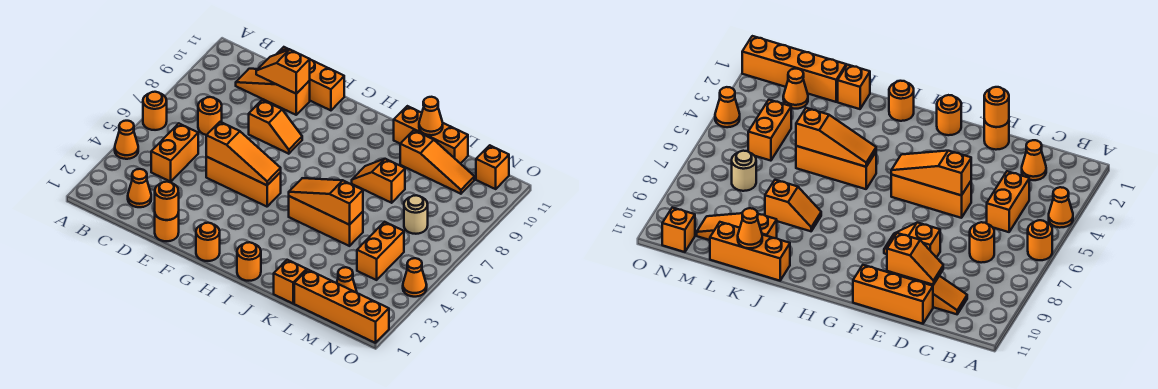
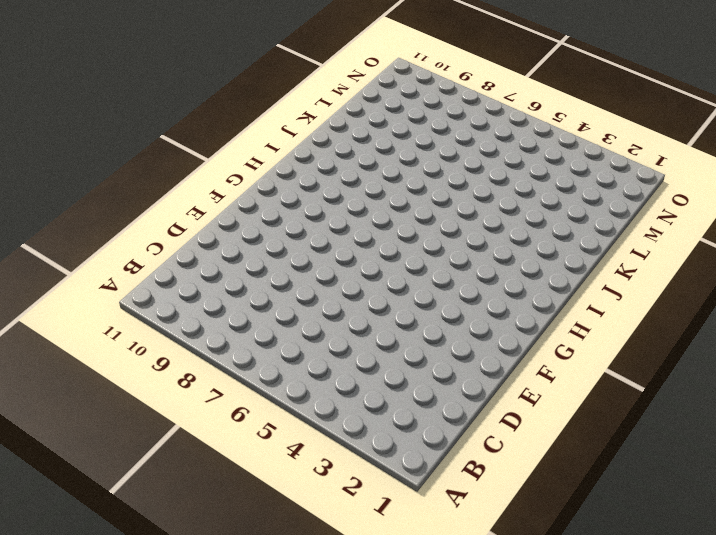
none -> orange cone A4 level 1
none -> orange round brick A6 level 1
none -> orange cone C2 level 1

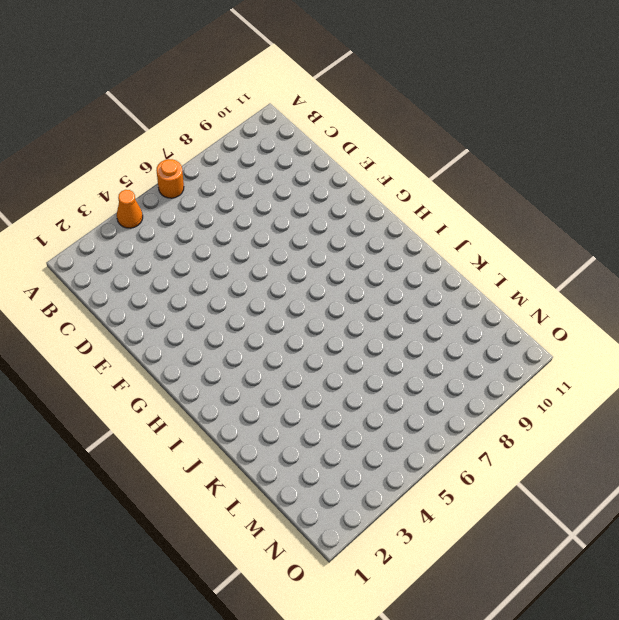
none -> orange cone C2 level 1
none -> orange brick C4:C5 level 1
none -> orange round brick C7 level 1

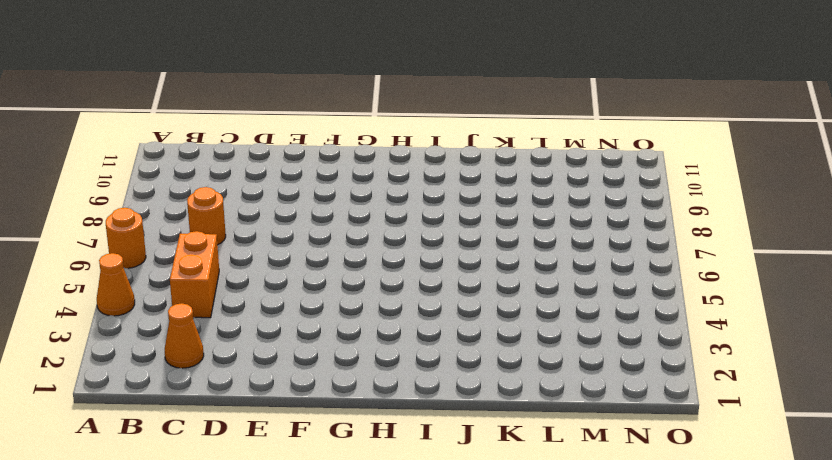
none -> orange slope C10:E10 level 1 top E
none -> orange brick D11:F11 level 1
none -> orange round brick E1 level 1

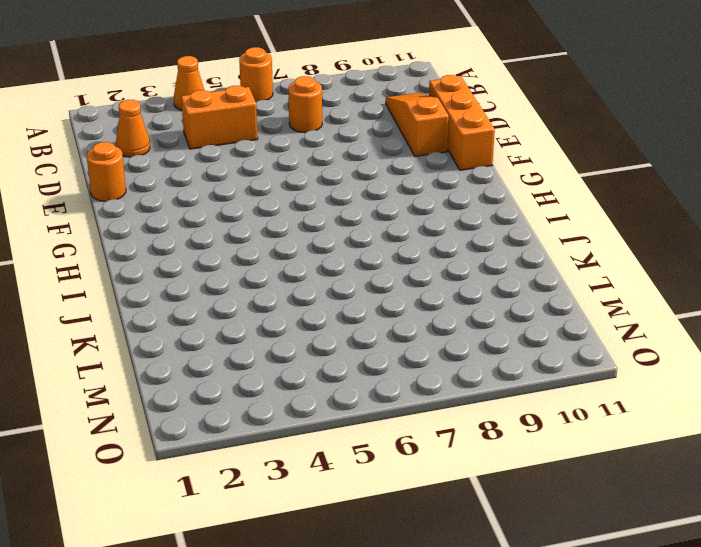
none -> orange brick E5:G5 level 1
none -> orange slope E8:F8 level 1 top E
none -> orange round brick G1 level 1

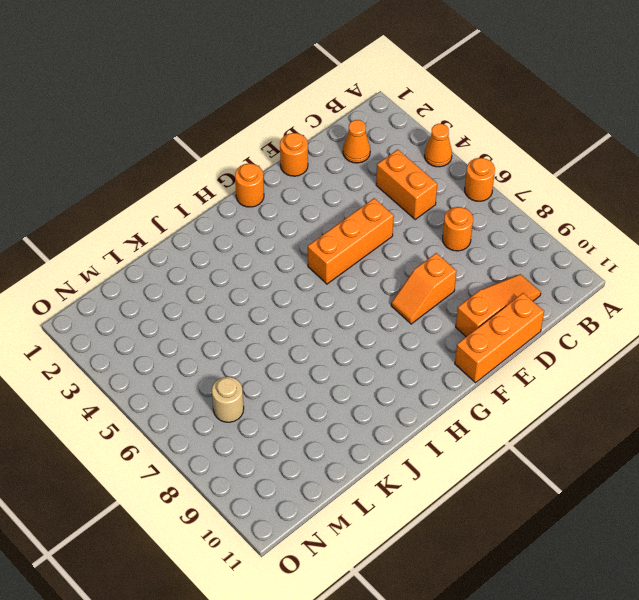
none -> orange round brick I1 level 1
none -> orange brick I5:K5 level 1
none -> orange slope J8:K8 level 1 top K

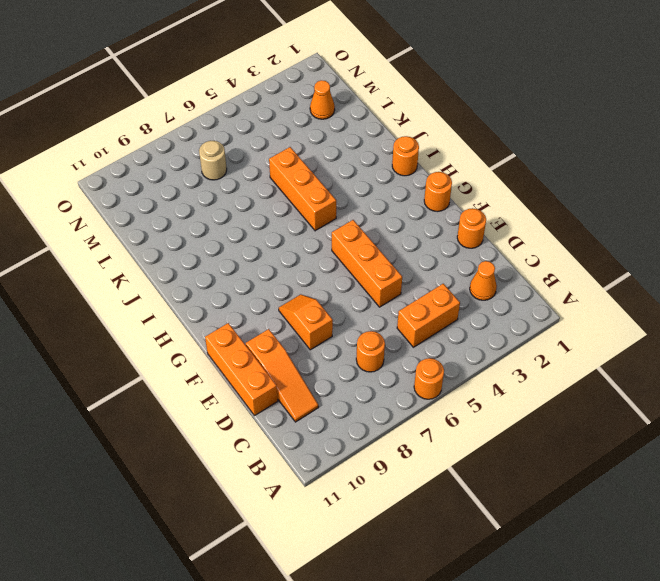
none -> orange cone A4 level 1
none -> orange slope J8:K8 level 1 top K
none -> orange brick J11:L11 level 1

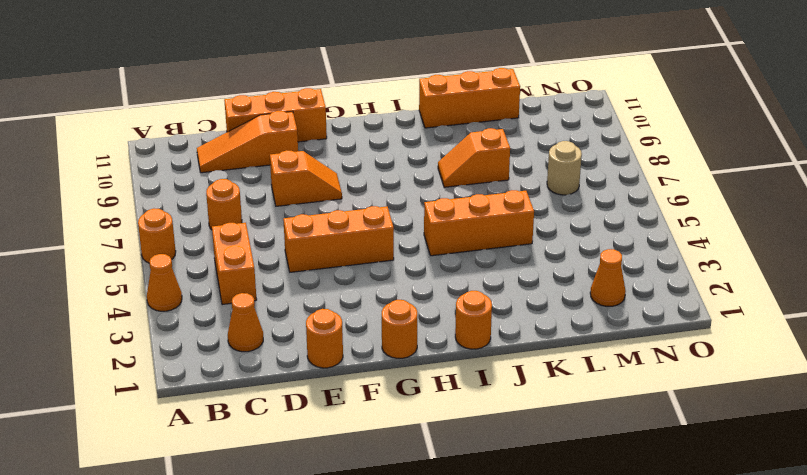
none -> orange brick K1 level 1
none -> orange slope K10:M10 level 1 top K
none -> orange brick L1:O1 level 1

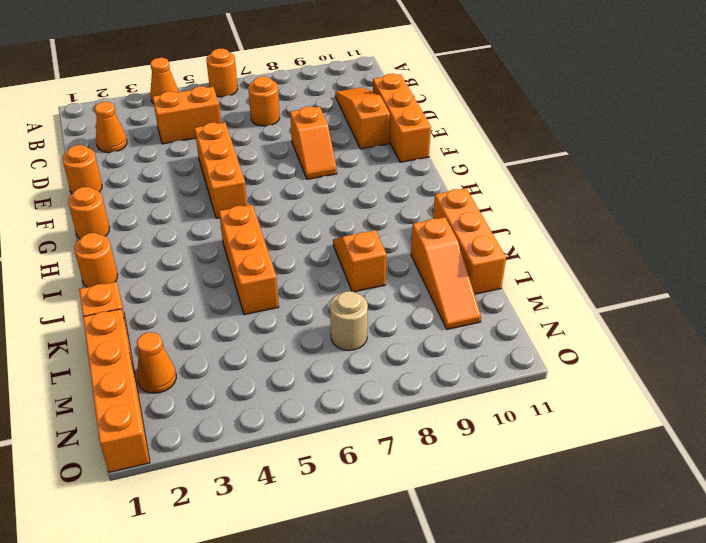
none -> orange brick M4:M5 level 1
none -> orange brick N11 level 1
none -> orange cone O4 level 1

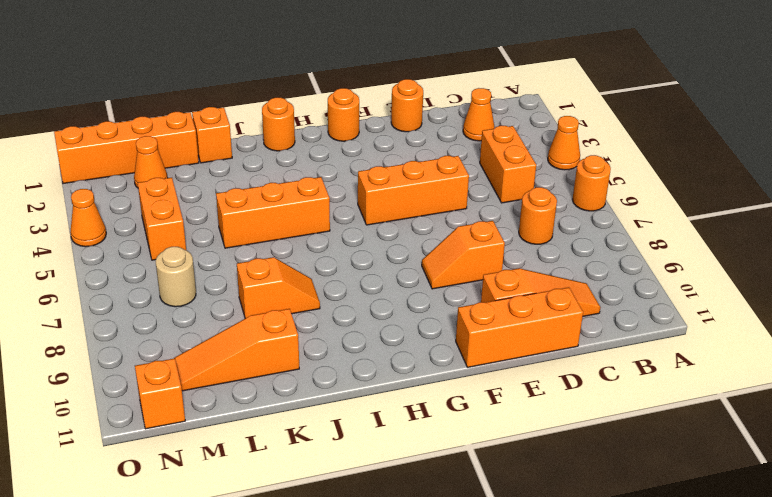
none -> orange brick J11:L11 level 1
none -> orange slope D10:E10 level 2 top E
none -> orange round brick E1 level 2

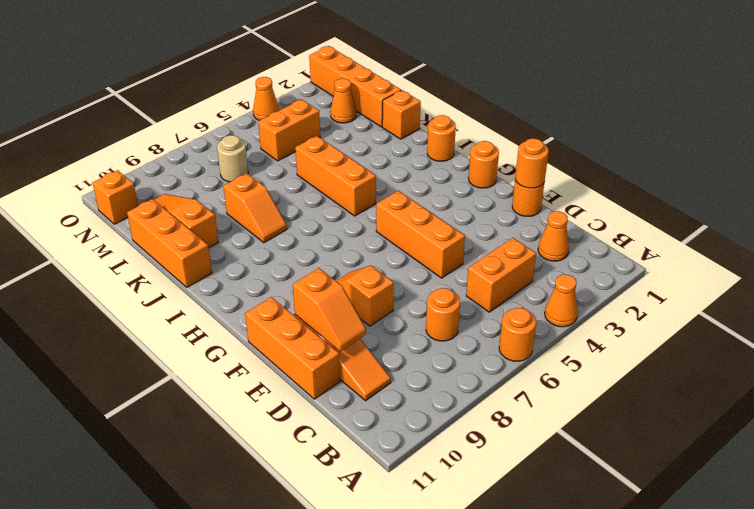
none -> orange slope E5:G5 level 2 top E
none -> orange slope I5:K5 level 2 top K
none -> orange cone K11 level 2

